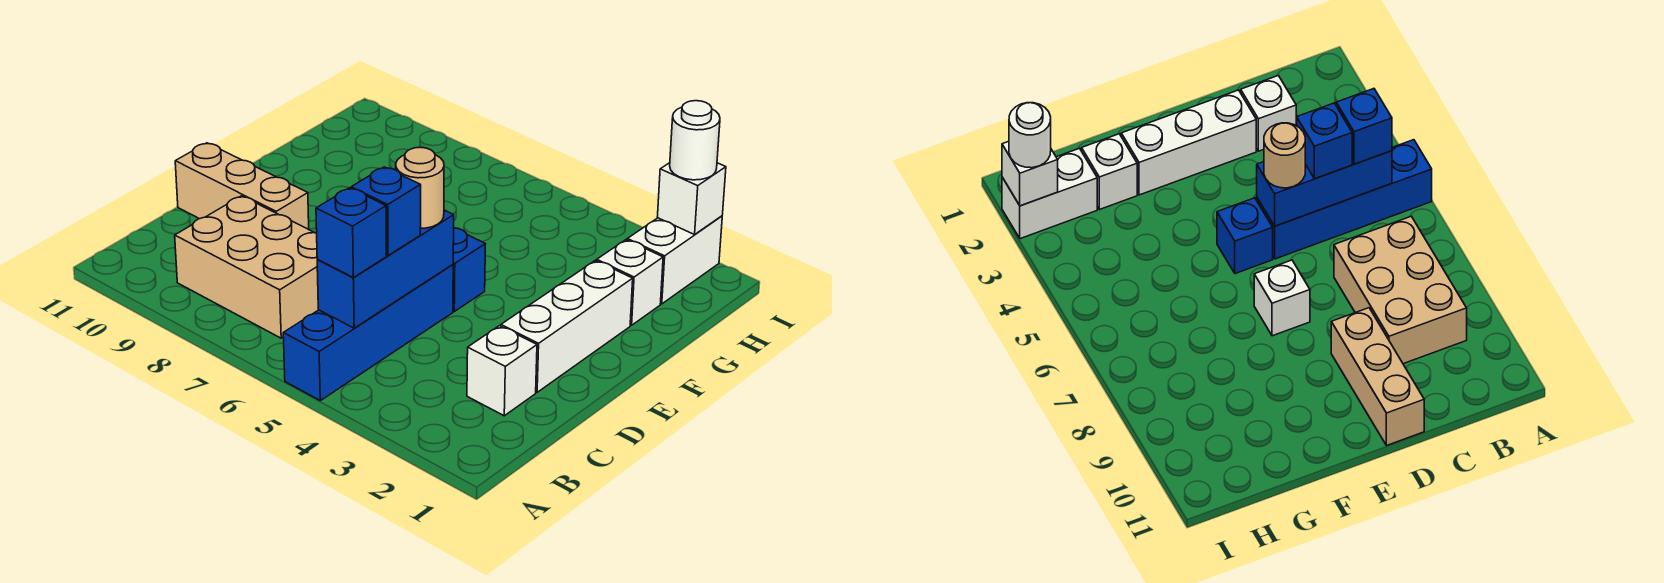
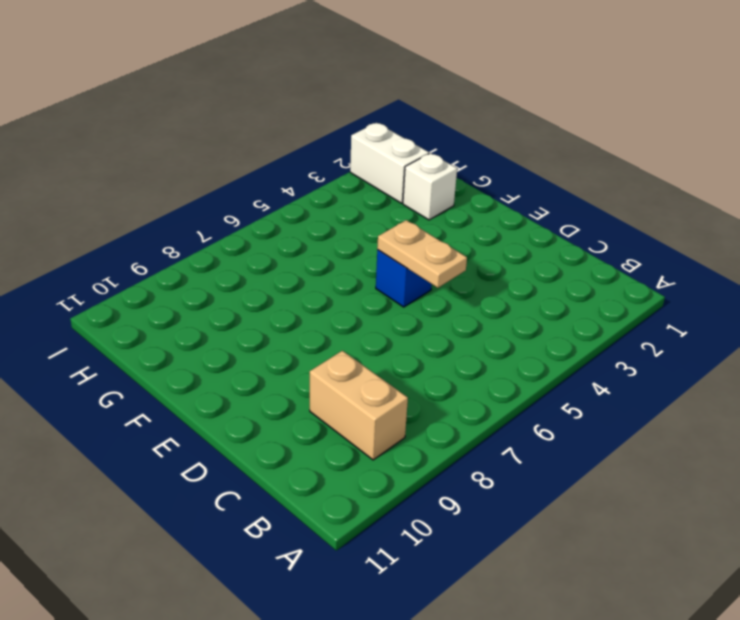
tan brick B9:C9 level 1 -> tan brick B7:C9 level 1
tan plate D5:E5 level 2 -> blue brick B5:D5 level 2
none -> blue brick A5:D5 level 1
none -> white brick C2 level 1
none -> white brick D2:F2 level 1

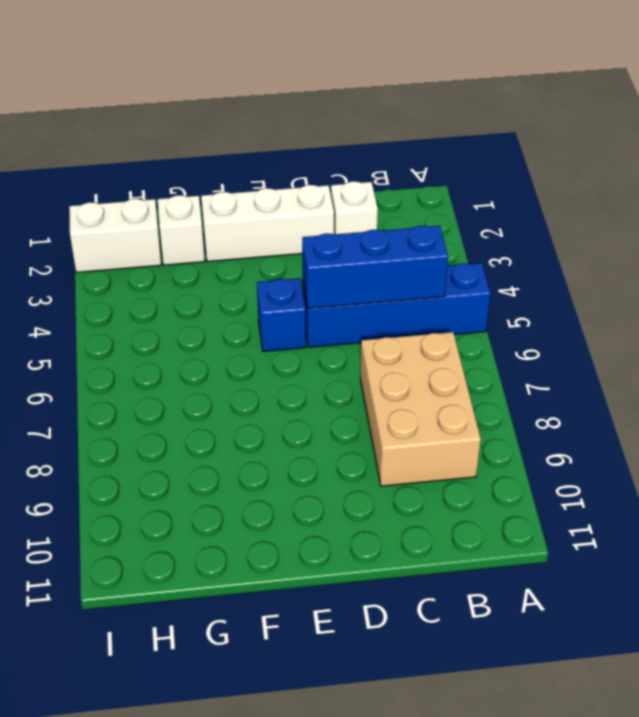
none -> tan brick D9:D11 level 1
none -> white brick E7 level 1
none -> white brick I2 level 2

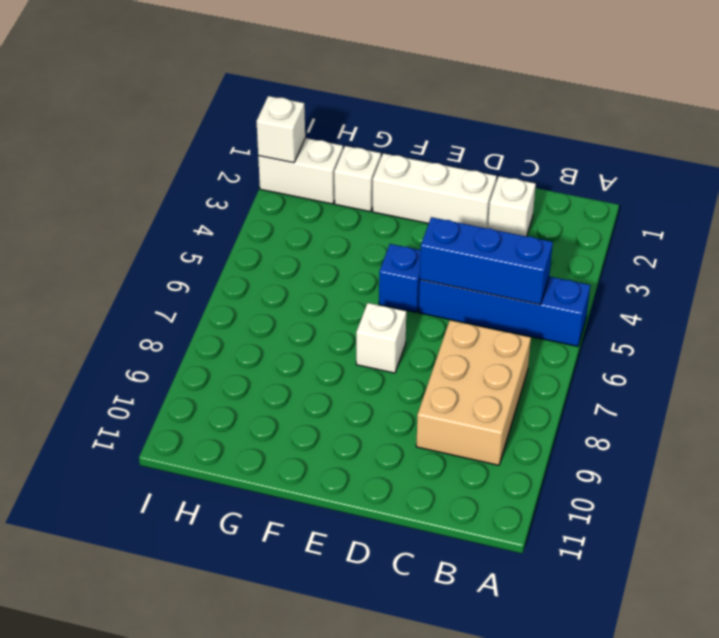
none -> tan brick D9:D11 level 1
none -> blue brick B5 level 3
none -> blue brick C5 level 3

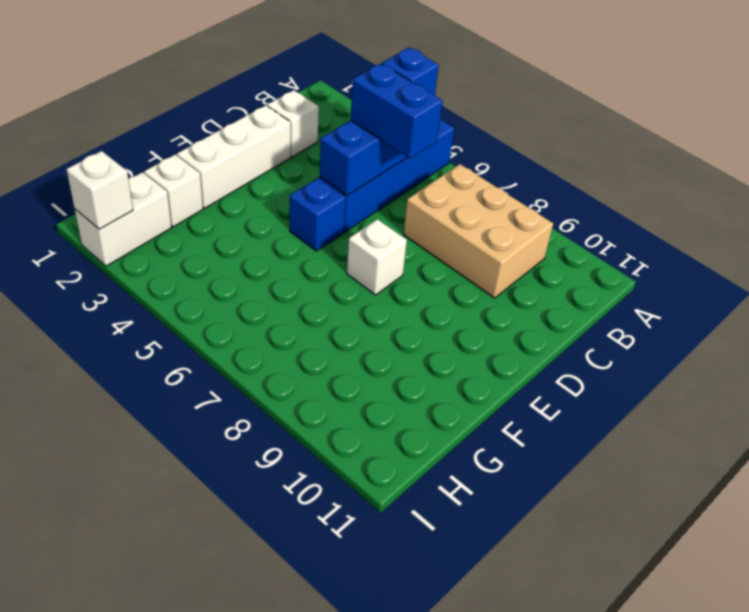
blue brick C5:C6 level 3 -> blue brick C5 level 3
none -> tan brick D9:D11 level 1
none -> tan round brick D5 level 3
none -> white round brick I2 level 3

